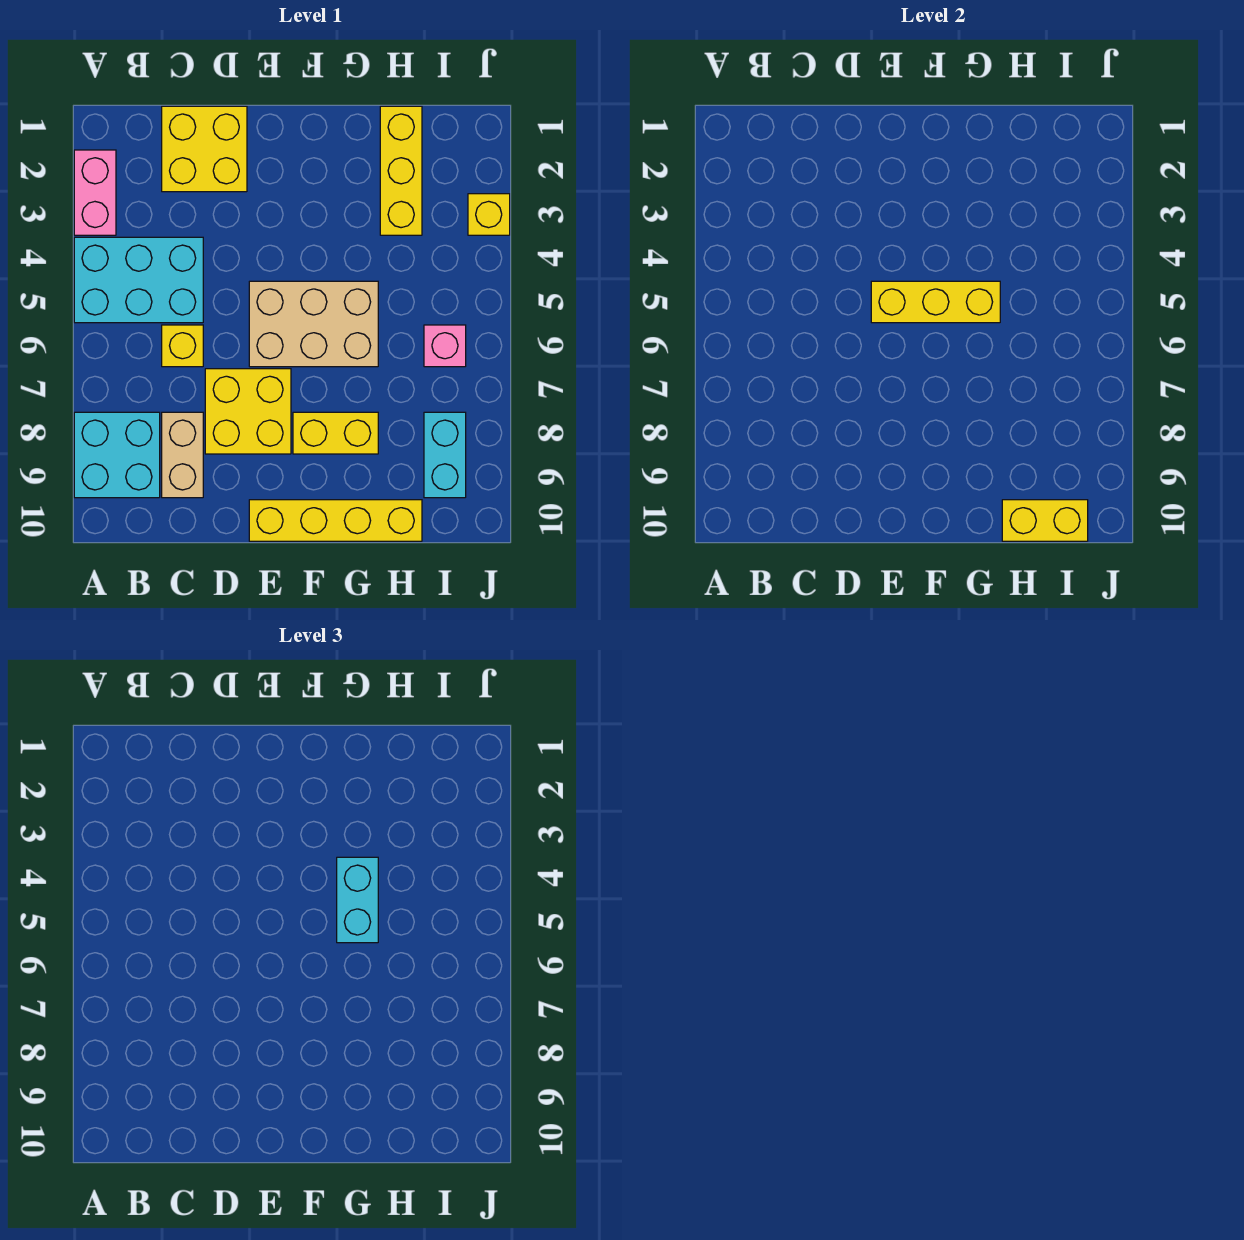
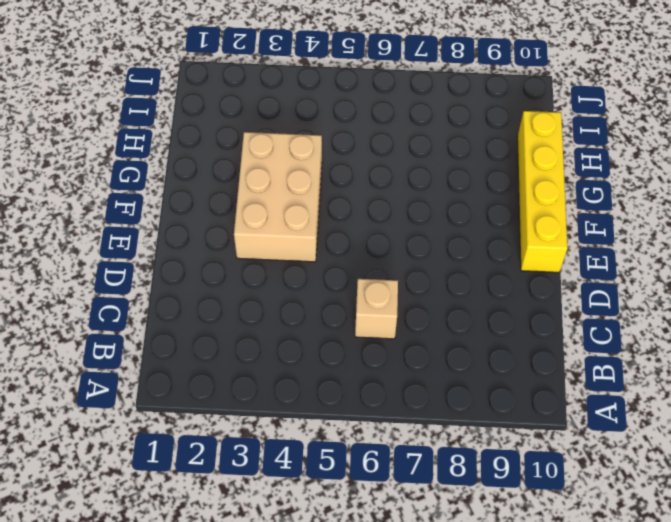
tan brick C6 level 1 -> yellow brick C6 level 1
tan brick E3:G4 level 1 -> tan brick E5:G6 level 1
none -> pink brick A2:A3 level 1
none -> cyan brick A4:C5 level 1
none -> cyan brick A8:B9 level 1

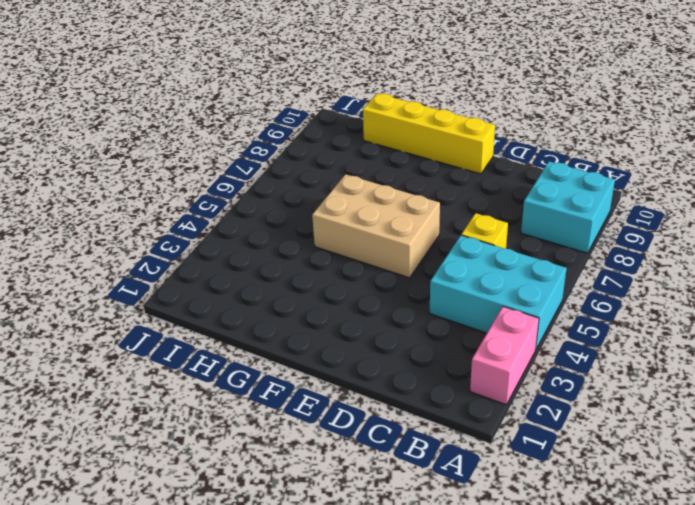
none -> yellow brick C1:D2 level 1
none -> tan brick C8:C9 level 1
none -> yellow brick D7:E8 level 1

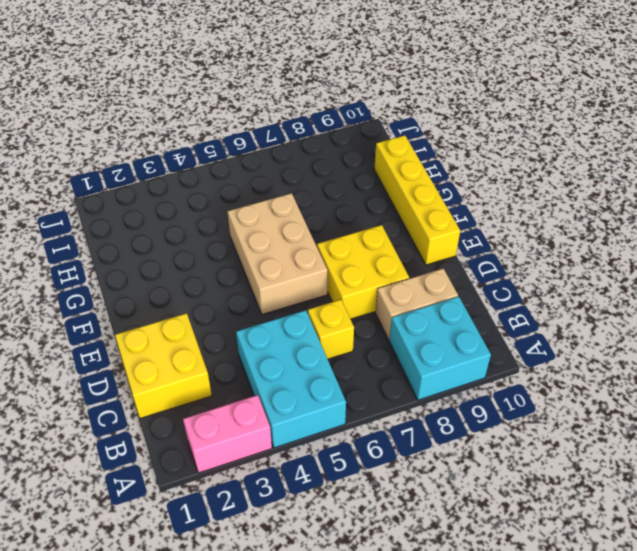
none -> yellow brick F8:G8 level 1
none -> yellow brick H1:H3 level 1
none -> pink brick I6 level 1

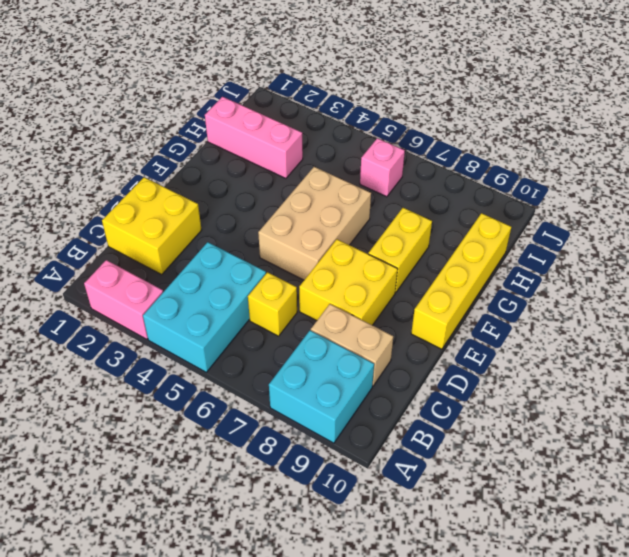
pink brick H1:H3 level 1 -> yellow brick H1:H3 level 1
none -> cyan brick I8:I9 level 1
none -> yellow brick J3 level 1
none -> yellow brick E5:G5 level 2

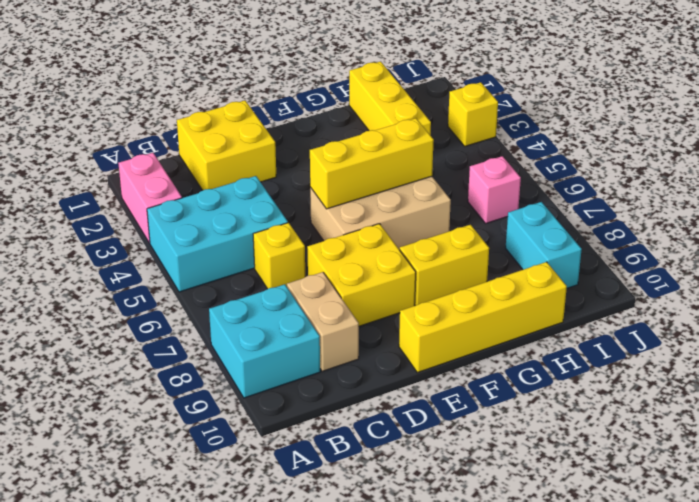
none -> yellow brick H10:I10 level 2
none -> cyan brick G4:G5 level 3

